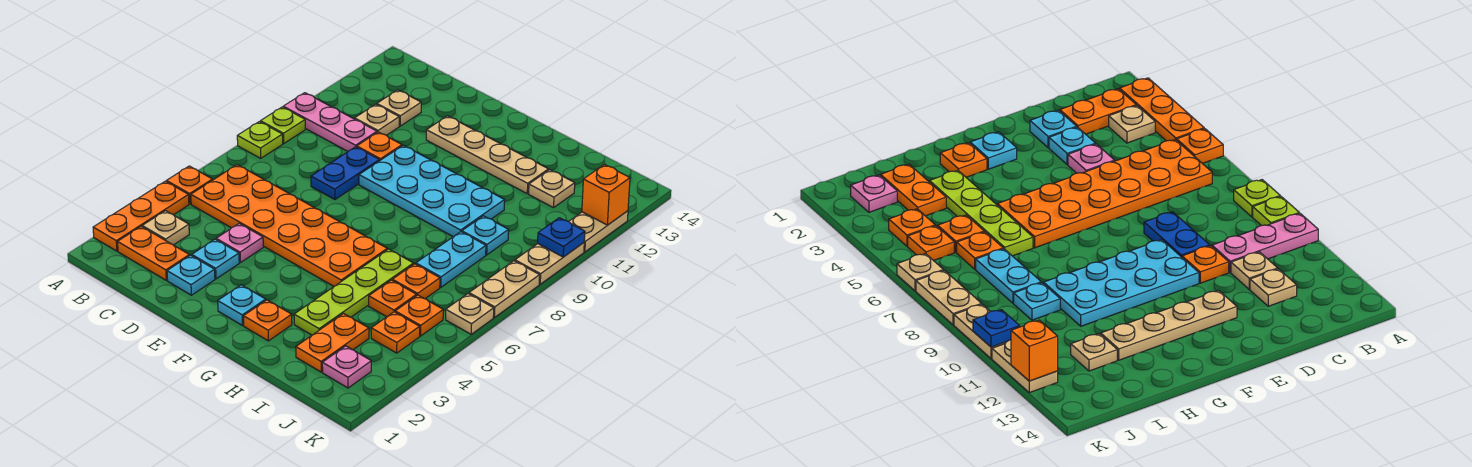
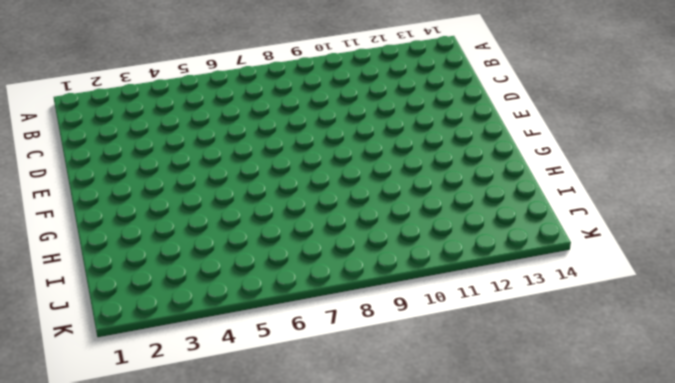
none -> orange plate A2:A4 level 1
none -> orange plate A5 level 1
none -> lime plate A8 level 1
none -> lime plate A9 level 1

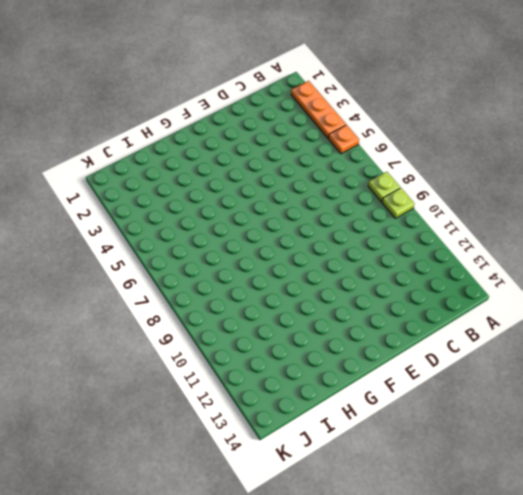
none -> pink plate A10:C10 level 1
none -> orange plate B2:C2 level 1
none -> tan plate B3 level 1
none -> orange plate B5:G6 level 1

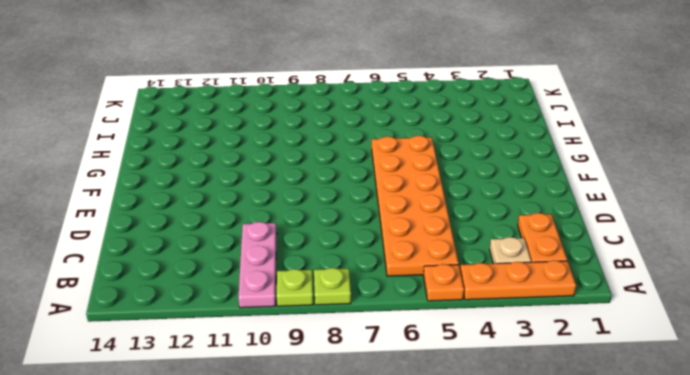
none -> tan plate C11 level 1
none -> tan plate C12 level 1
none -> cyan plate D2 level 1
none -> cyan plate D3 level 1

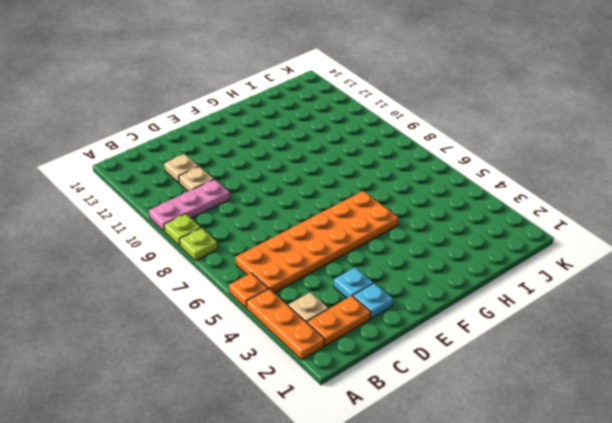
none -> pink plate D4 level 1
none -> blue plate D8:D9 level 1
none -> orange plate D10 level 1
none -> cyan plate E9:H10 level 1

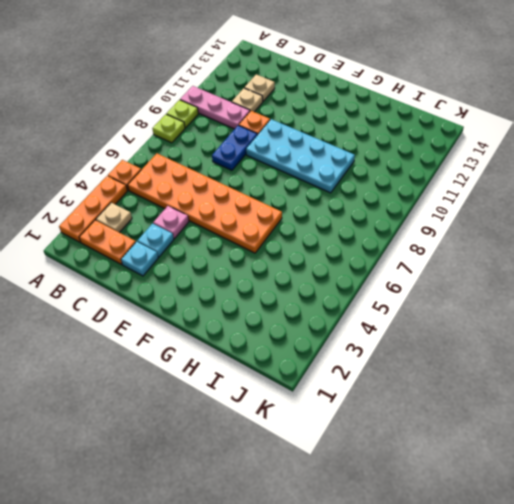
none -> tan plate E12:H12 level 1
none -> cyan plate F2 level 1
none -> orange plate G2 level 1
none -> lime plate H3:H6 level 1

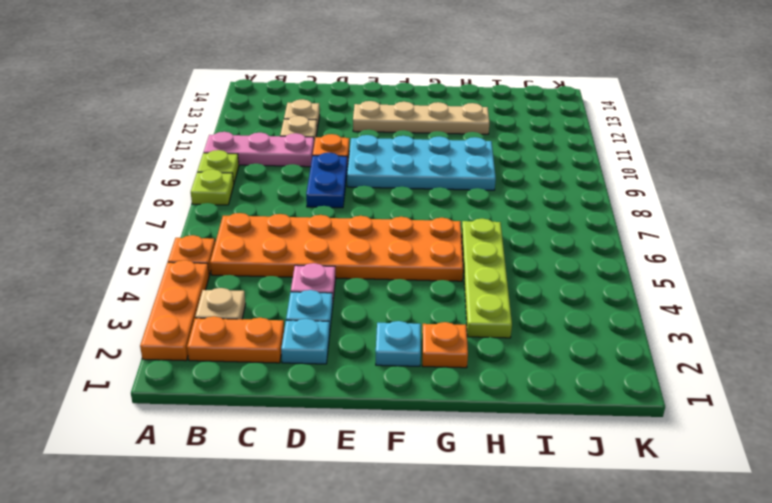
none -> orange plate I2:I3 level 1
none -> orange plate I5 level 1
none -> orange plate I6 level 1
none -> cyan plate I7:I8 level 1

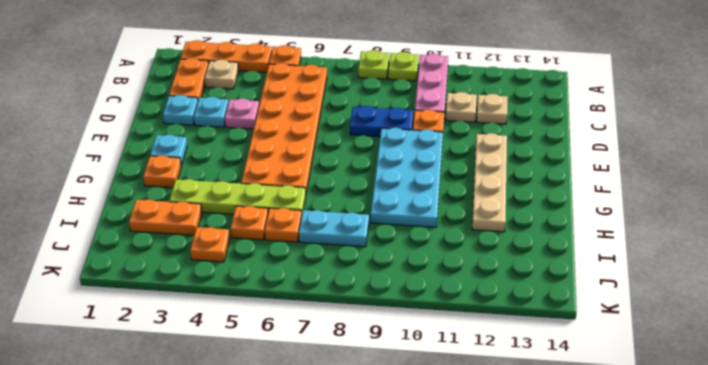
none -> cyan plate I9 level 1
none -> tan plate I12 level 1
none -> pink plate J2 level 1
none -> orange plate J5 level 1

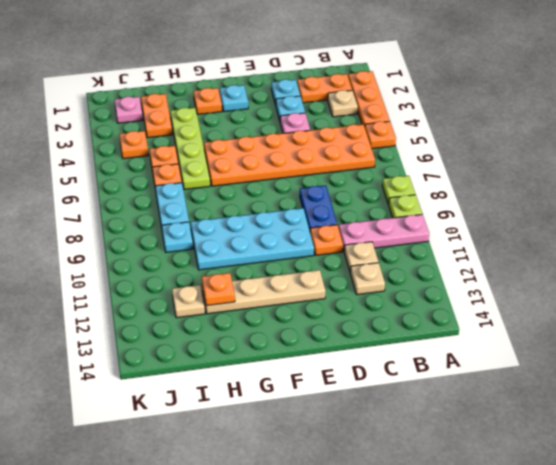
orange plate H12 level 2 -> orange plate J5 level 1
none -> tan plate K6 level 1
none -> tan plate K7:K8 level 1
none -> tan plate K9:K10 level 1
none -> tan plate K11:K12 level 1

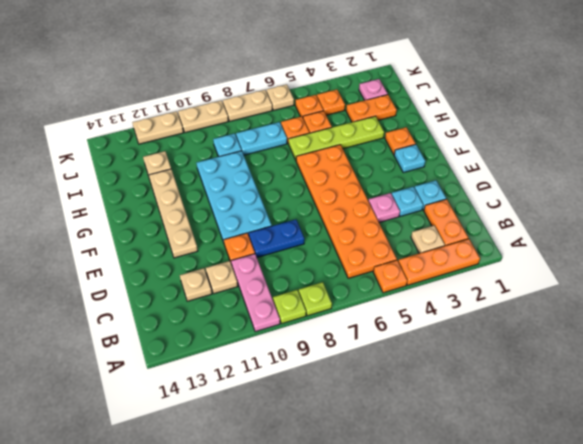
none -> blue plate K10 level 2
none -> orange brick K12 level 2

